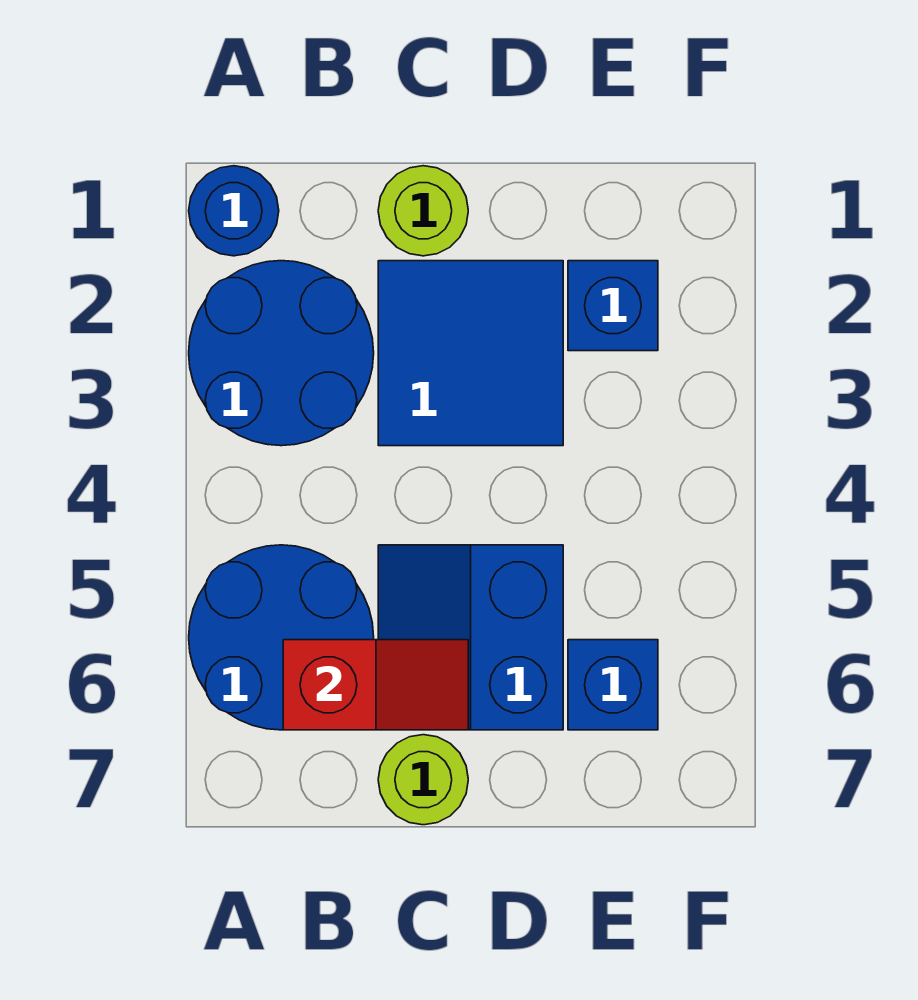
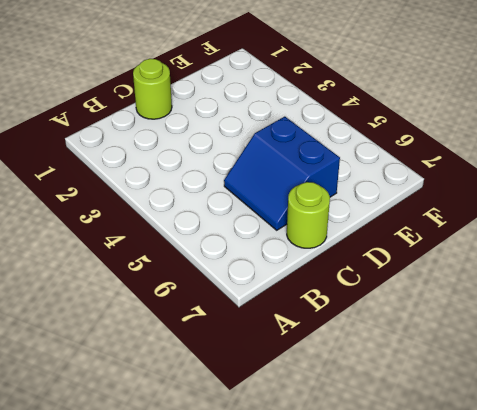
none -> blue round brick A1 level 1
none -> blue round brick A2:B3 level 1

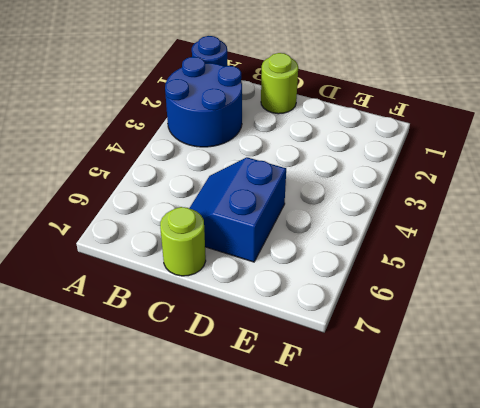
none -> blue round brick A5:B6 level 1
none -> blue tile C2:D3 level 1

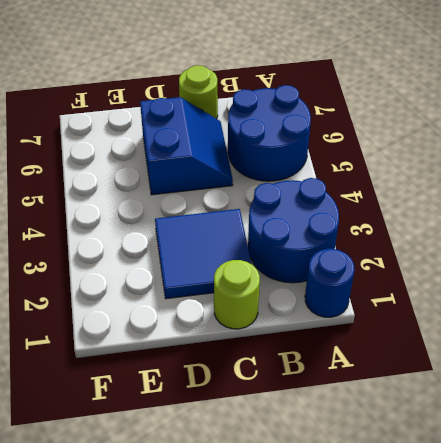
none -> blue brick E2 level 1
none -> blue brick E6 level 1

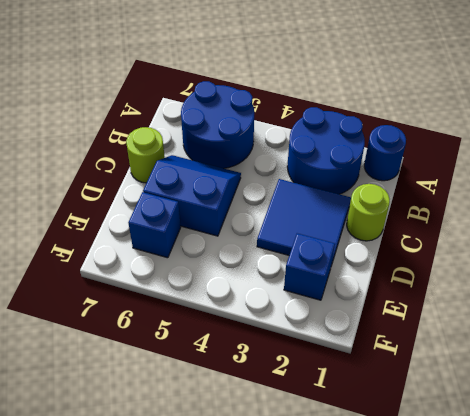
none -> red slope B6:C6 level 2 top B

